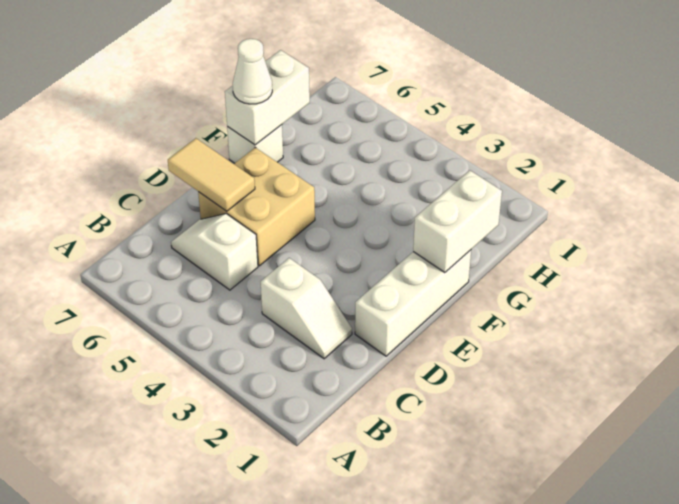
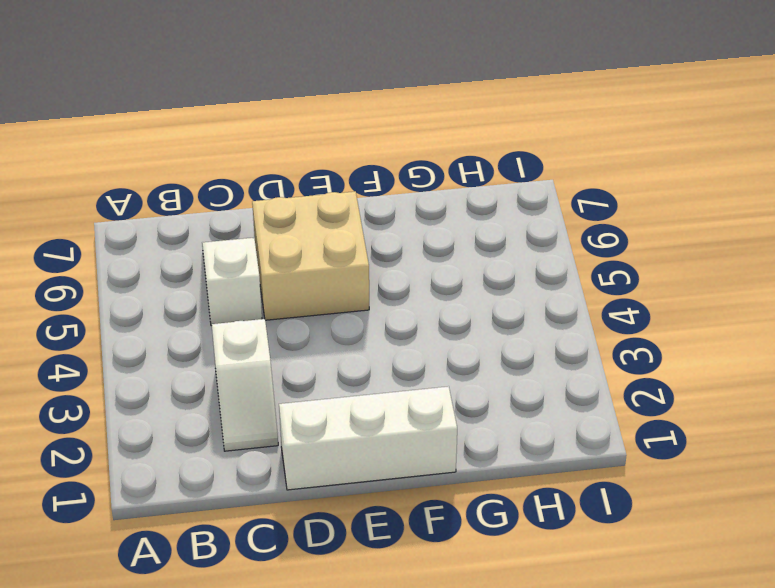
none -> white brick F7 level 1
none -> tan tile D6:D7 level 2

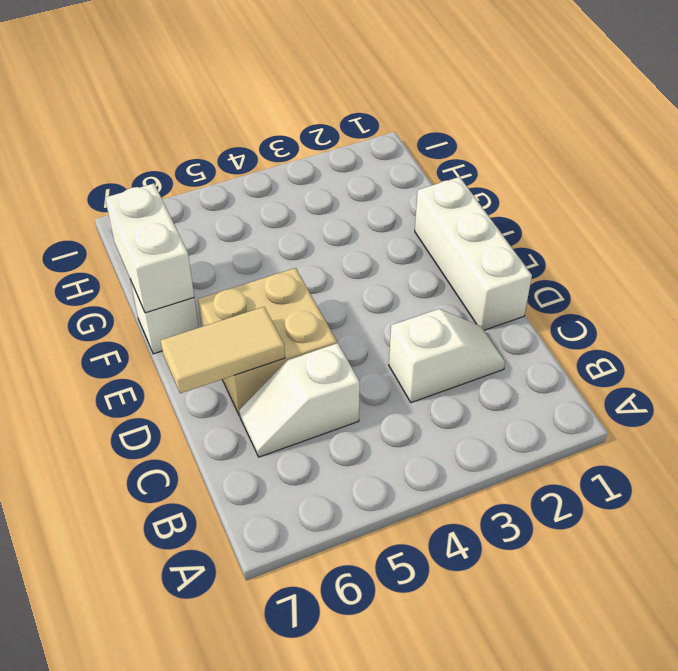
none -> white brick F1:G1 level 2
none -> white cone F7 level 3

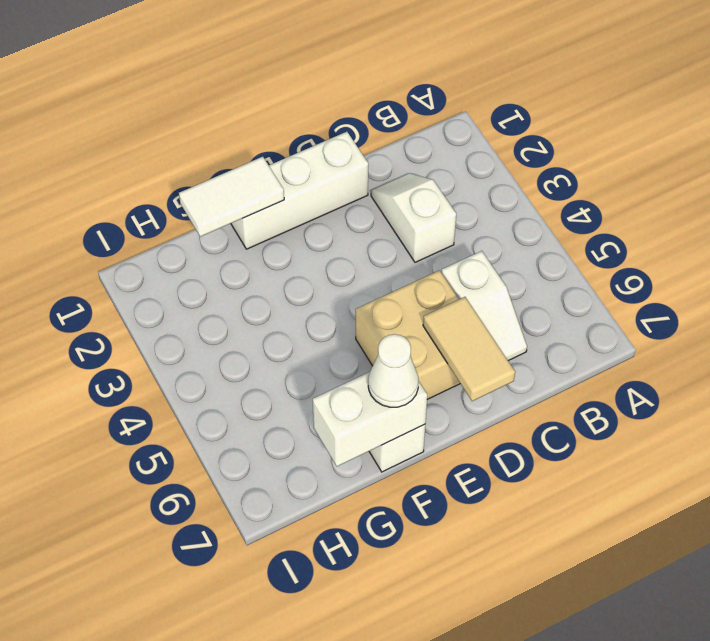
white tile F1:G1 level 2 -> white brick F1:G1 level 2

